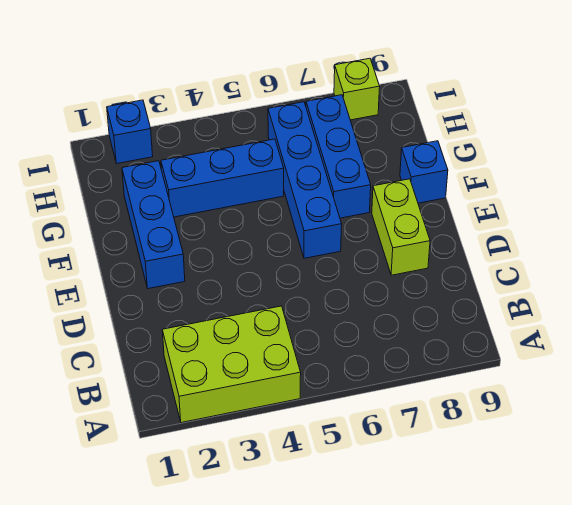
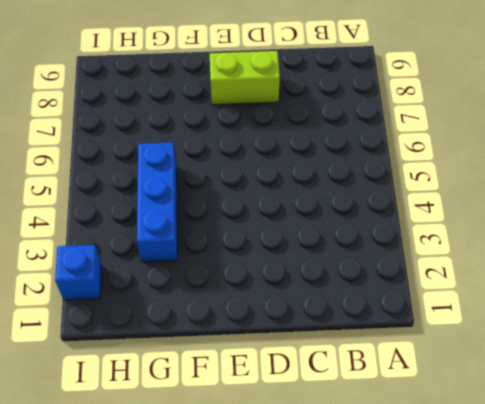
none -> lime brick A2:B4 level 1
none -> blue brick E2:G2 level 1

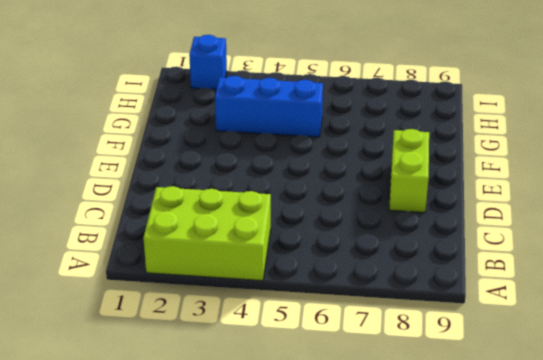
none -> blue brick E2:G2 level 1
none -> blue brick E6:H6 level 1

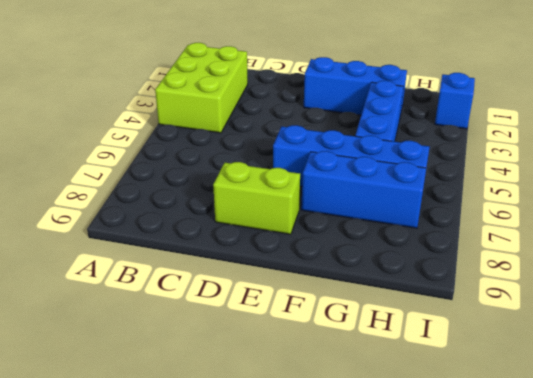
none -> blue brick F9 level 1
none -> lime brick I8 level 1

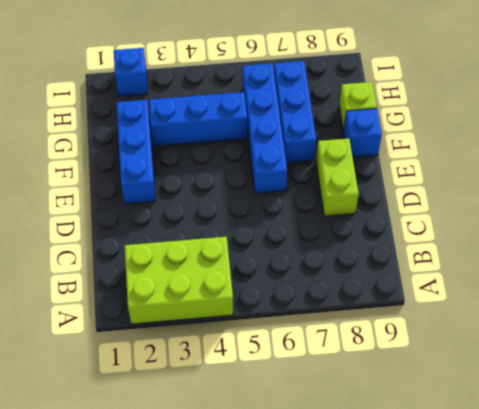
lime brick G9 level 1 -> lime brick I8 level 1

